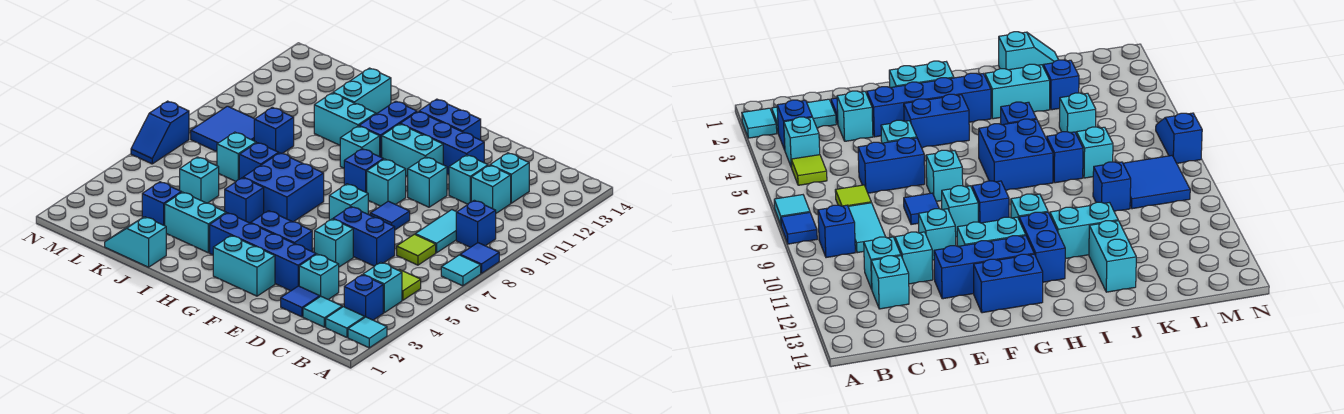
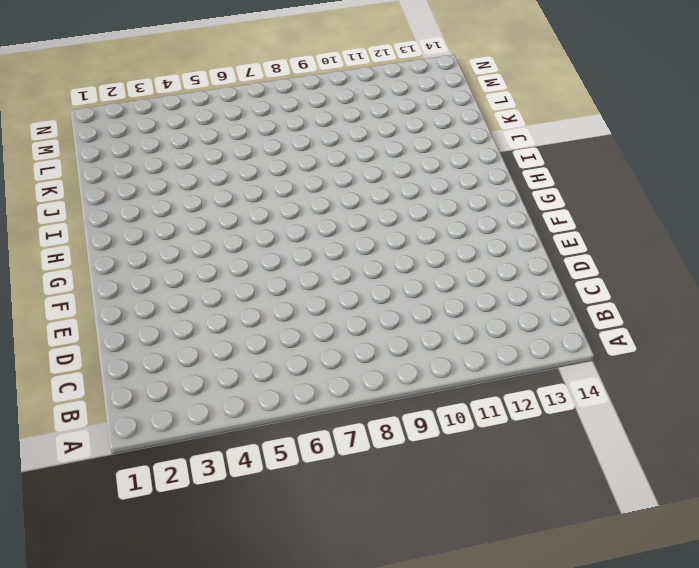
none -> cyan tile A2 level 1
none -> cyan tile A7 level 1
none -> blue tile A8 level 1
none -> cyan tile B2 level 1

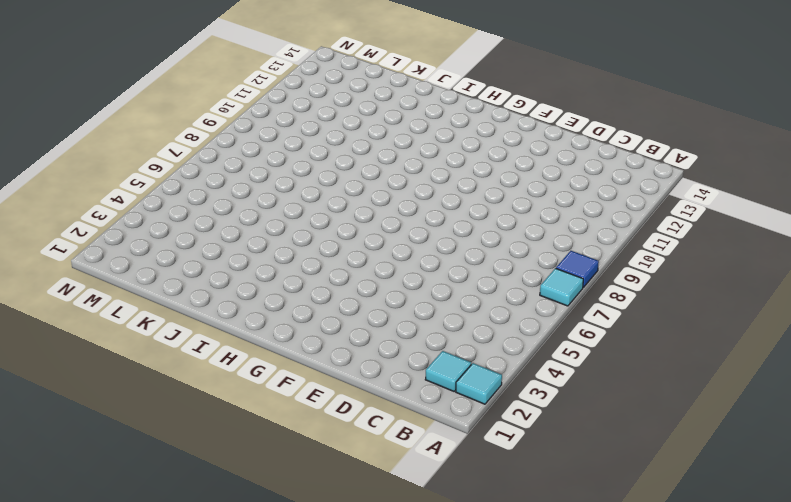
none -> blue brick B3 level 1
none -> cyan brick B4 level 1
none -> lime tile B5 level 1
none -> blue brick B9 level 1

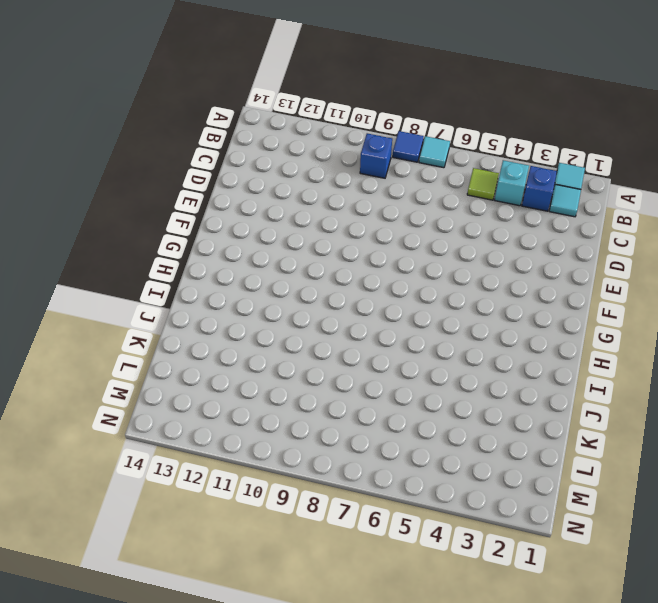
none -> cyan tile C2 level 1
none -> lime tile C7 level 1
none -> cyan tile C8:C9 level 1
none -> cyan brick C11 level 1

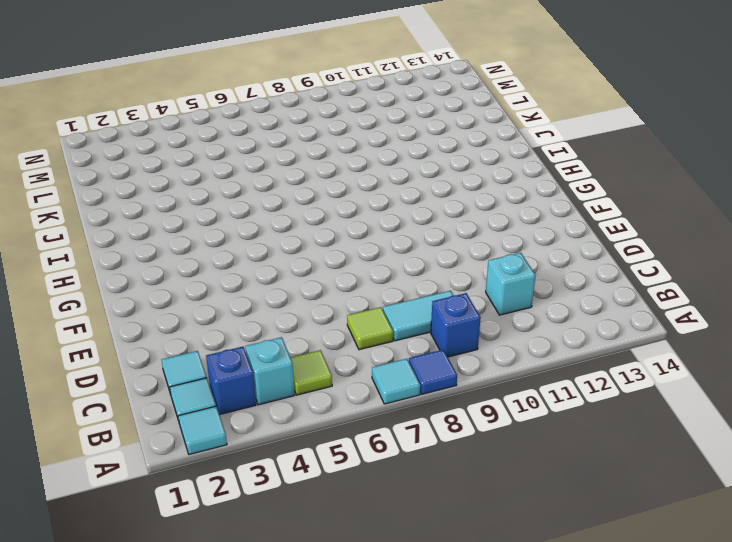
none -> cyan brick C12 level 1
none -> blue tile D2 level 1
none -> cyan brick D3 level 1
none -> blue brick D6:E6 level 1

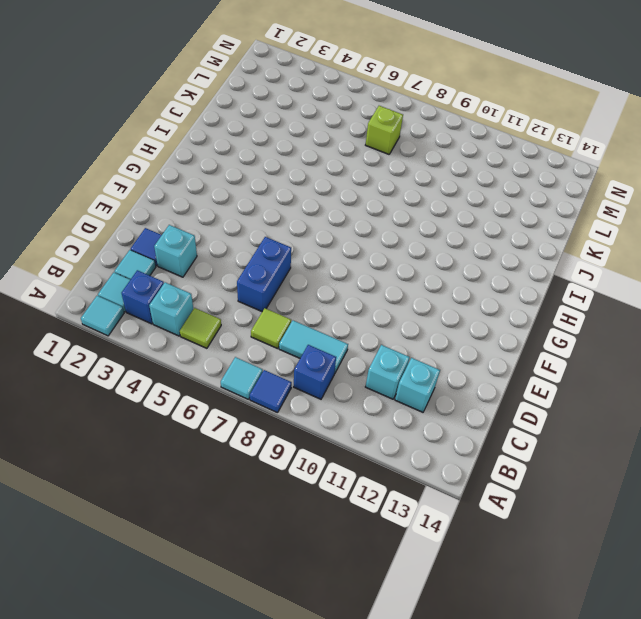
lime brick L7 level 1 -> none
none -> cyan brick D11 level 1
none -> blue brick E3:H3 level 1
none -> cyan brick E5 level 1
none -> blue tile E8 level 1

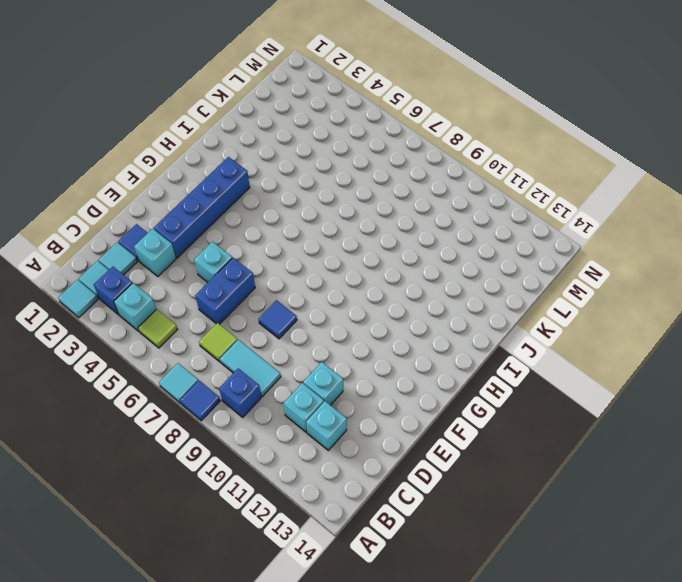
none -> cyan brick E10 level 1
none -> blue brick E12:G12 level 1
none -> cyan brick F2:G2 level 1
none -> blue brick F4:G4 level 1

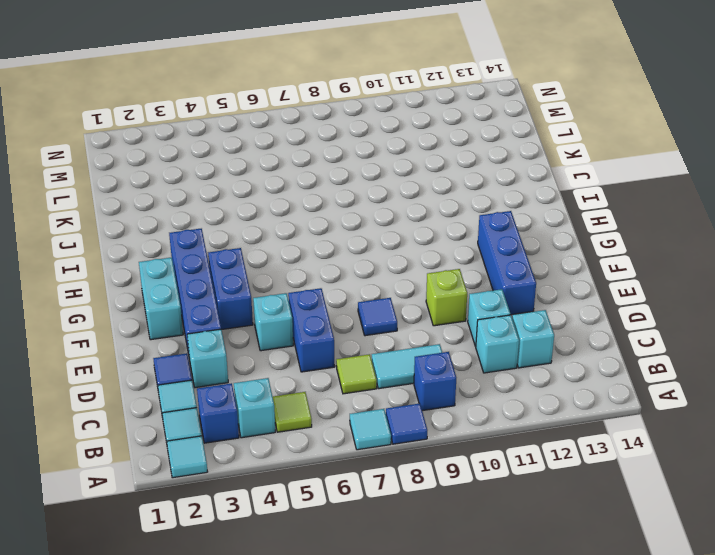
lime brick E10 level 1 -> cyan brick E10 level 1
none -> cyan brick F7 level 1
none -> cyan brick F9 level 1
none -> cyan brick F11:G11 level 1
none -> blue brick F13:G13 level 1

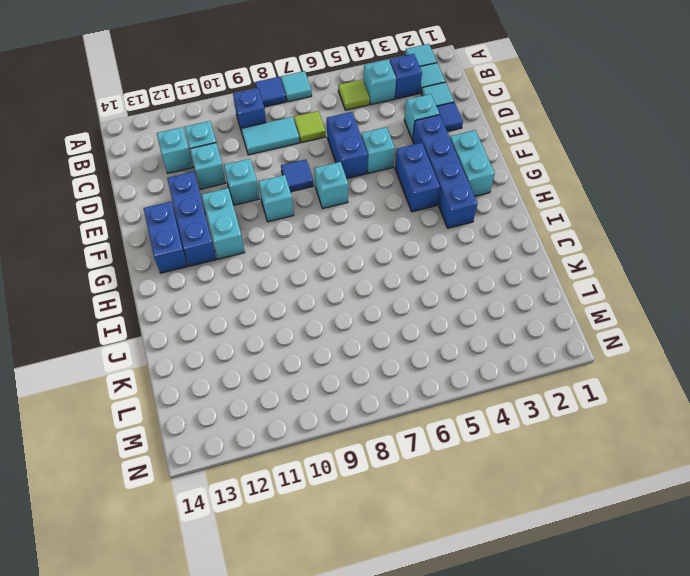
none -> blue brick G9 level 1
none -> blue brick H6:I7 level 1
none -> cyan brick H10 level 1
none -> blue brick H11:H12 level 1

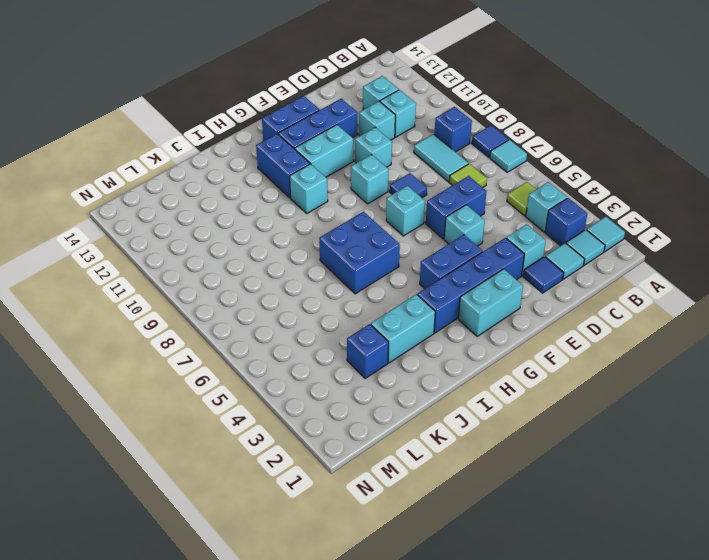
none -> blue brick G9 level 1
none -> blue brick I5 level 1
none -> cyan brick I11:J11 level 1
none -> cyan slope J1:K1 level 1 top J

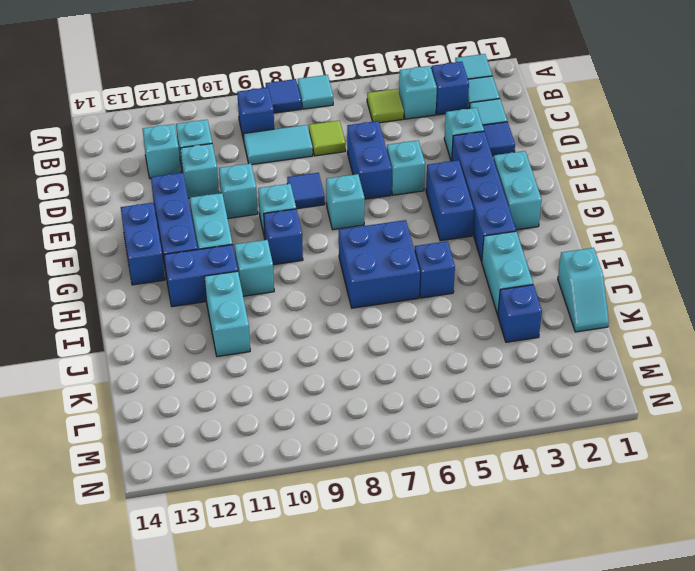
none -> blue brick J7 level 1
none -> cyan brick J12:J13 level 1
none -> cyan brick K5 level 1
none -> cyan brick K7 level 1

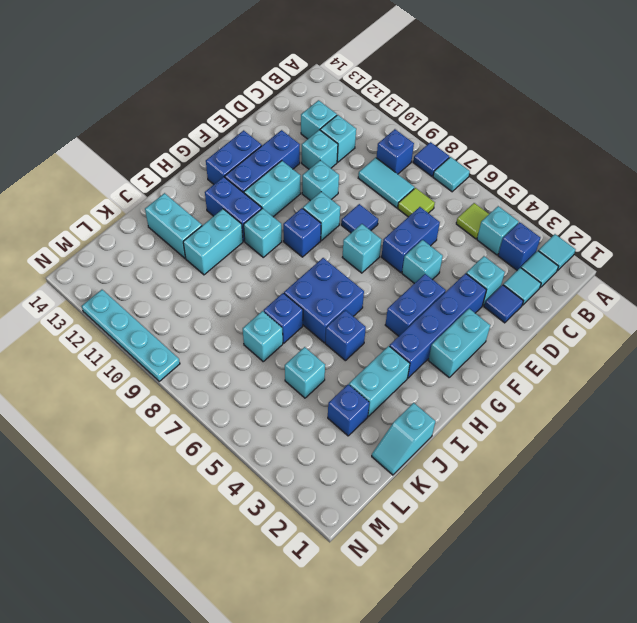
cyan plate N9:N12 level 1 -> none
none -> blue brick K9 level 1
none -> blue tile L8:M9 level 1
none -> blue slope N6:N7 level 1 top 7

